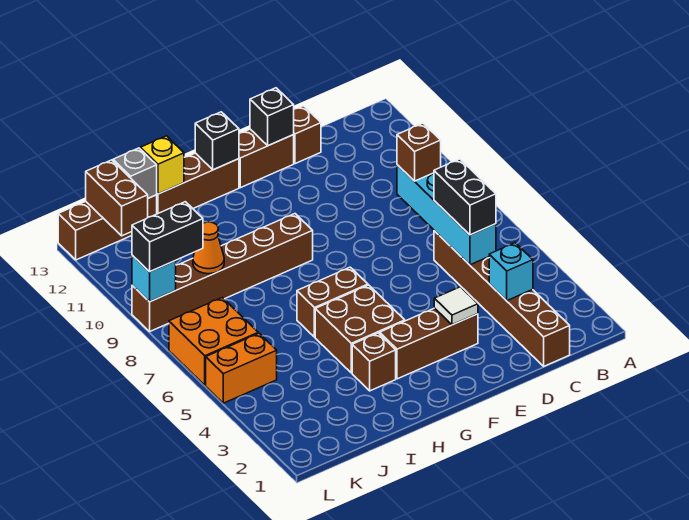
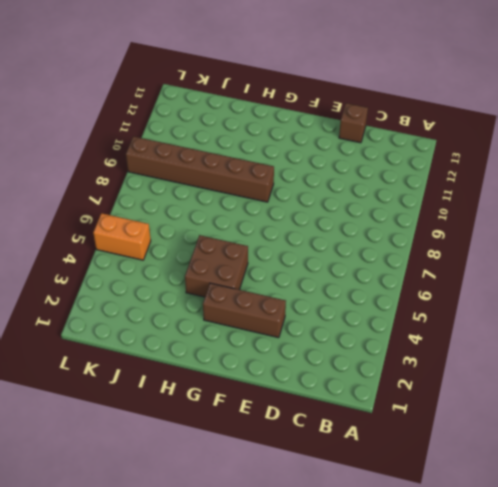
none -> brown brick C1:C6 level 1
none -> brown brick E13:F13 level 1
none -> brown brick G6:H6 level 1

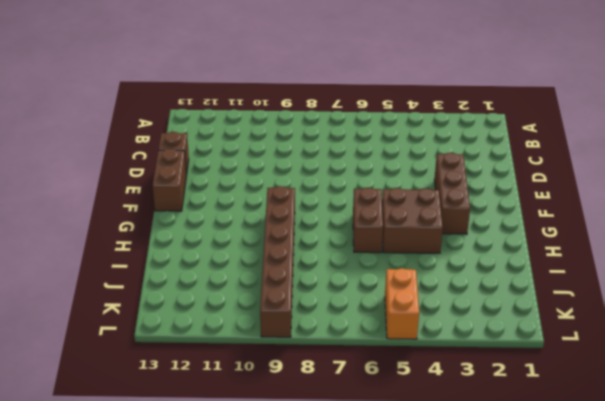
none -> brown brick C1:C6 level 1
none -> brown brick G13:I13 level 1
none -> brown brick H3 level 1

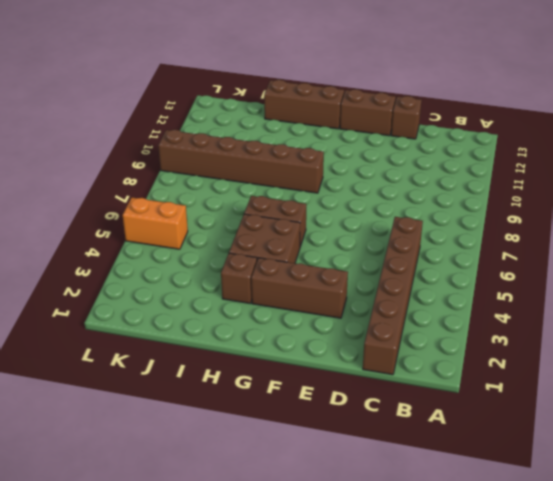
none -> brown brick J13:L13 level 1
none -> orange brick K6:L7 level 1
none -> cyan brick C3 level 2

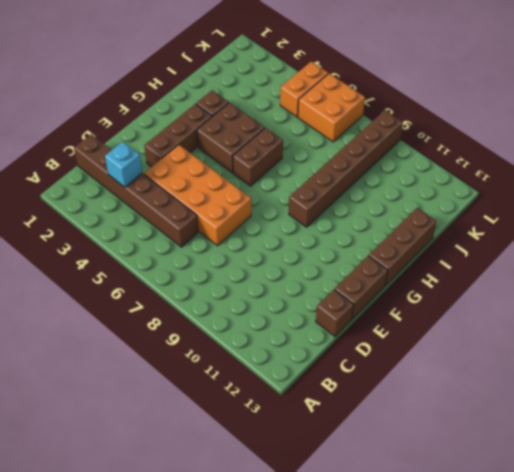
orange brick D4:E7 level 1 -> none
none -> brown brick J13:L13 level 1
none -> cyan brick C5:C8 level 2
none -> white tile E3 level 2

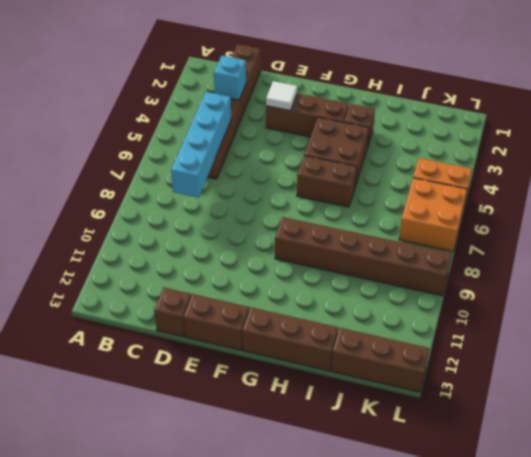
none -> black brick E13 level 2
none -> black brick G13 level 2
none -> yellow brick I13 level 2

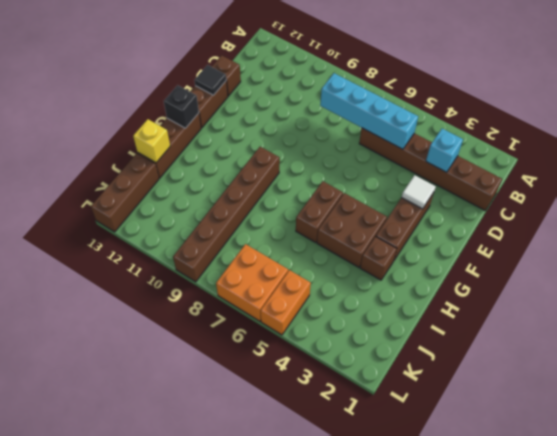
black tile E13 level 2 -> black brick E13 level 2
none -> orange cone J9 level 2
none -> grey brick J13 level 2
none -> brown brick K12:K13 level 2

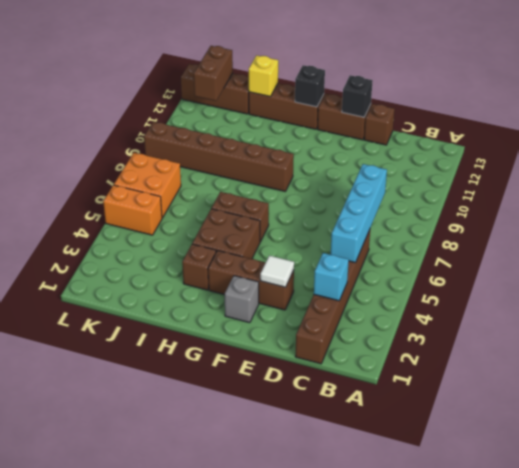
grey brick F2 level 1 -> grey brick J13 level 2
none -> orange cone J9 level 2
none -> cyan brick L9 level 2
none -> black brick C5:C6 level 3

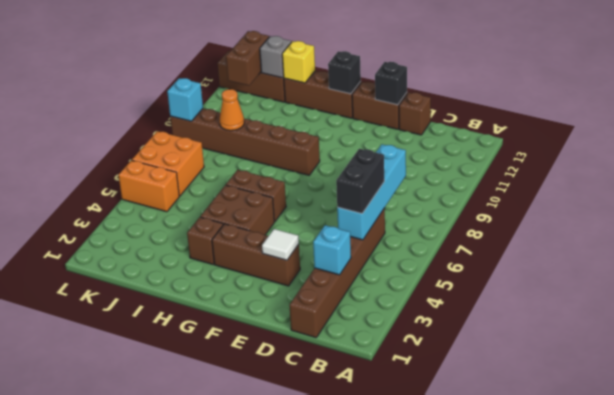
none -> brown brick C8 level 3
none -> black brick K9:L9 level 3

